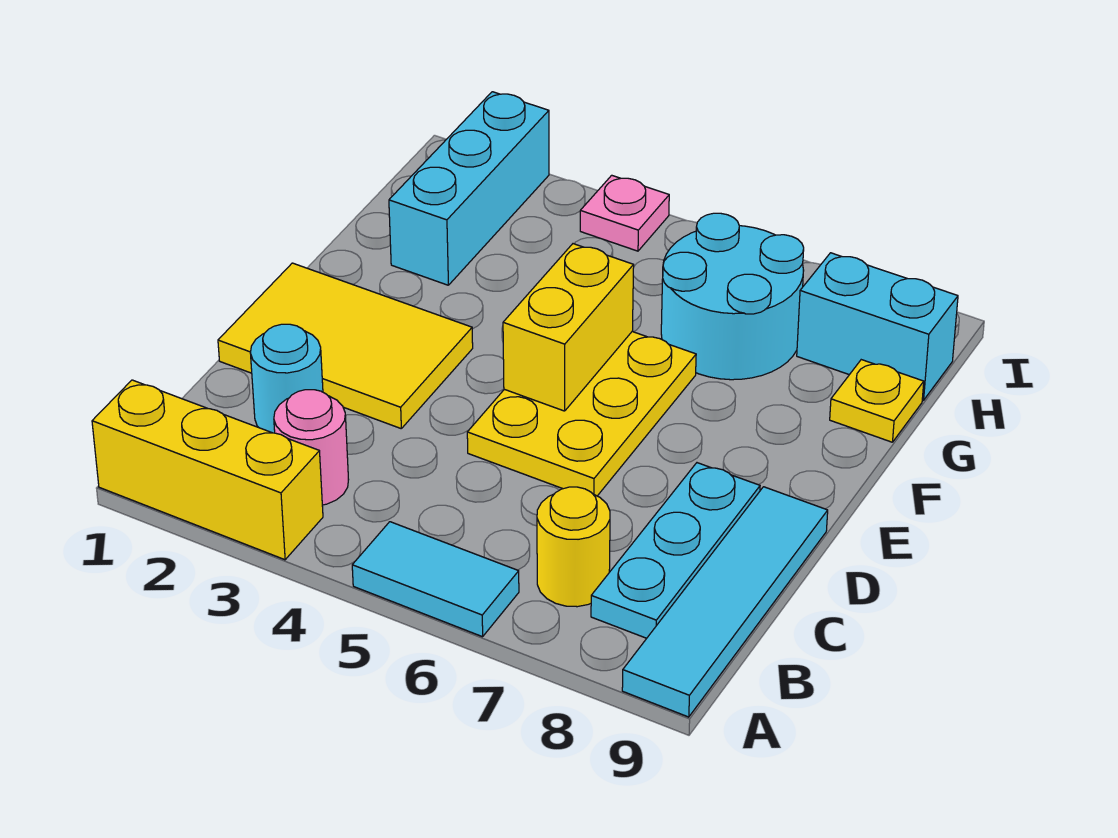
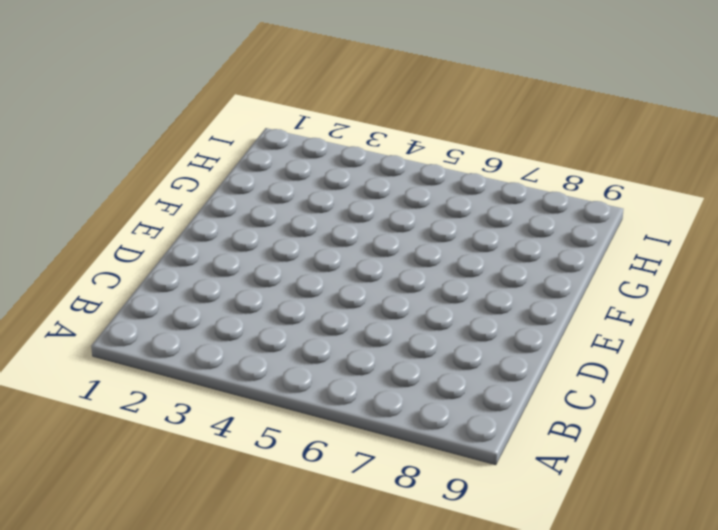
none -> yellow brick A1:A3 level 1
none -> cyan tile A5:A6 level 1
none -> cyan tile A9:D9 level 1

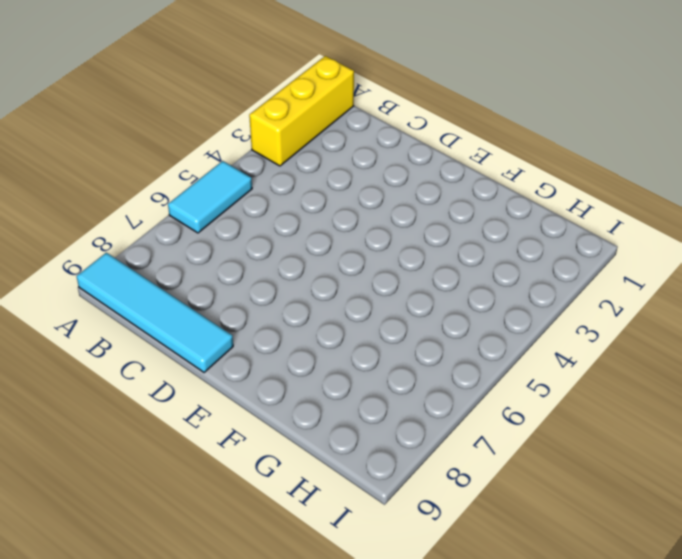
none -> pink round brick B3 level 1
none -> yellow round brick B7 level 1
none -> cyan plate B8:D8 level 1

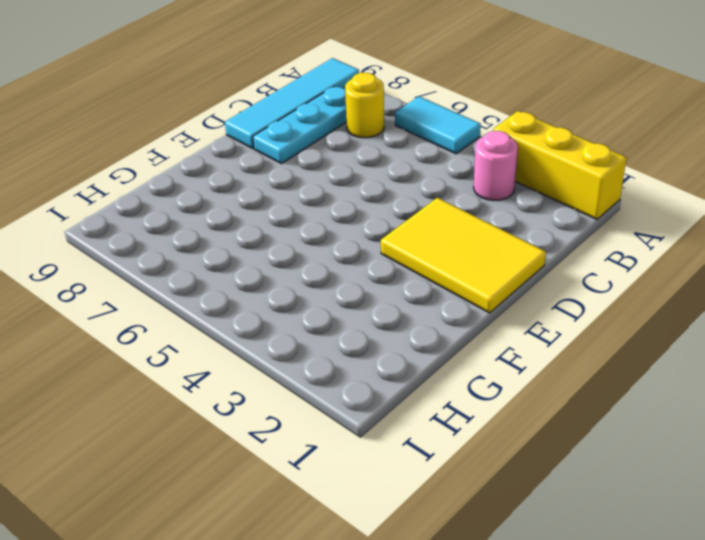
none -> cyan round brick C2 level 1
none -> yellow plate D5:F6 level 1
none -> cyan brick G2:I2 level 1

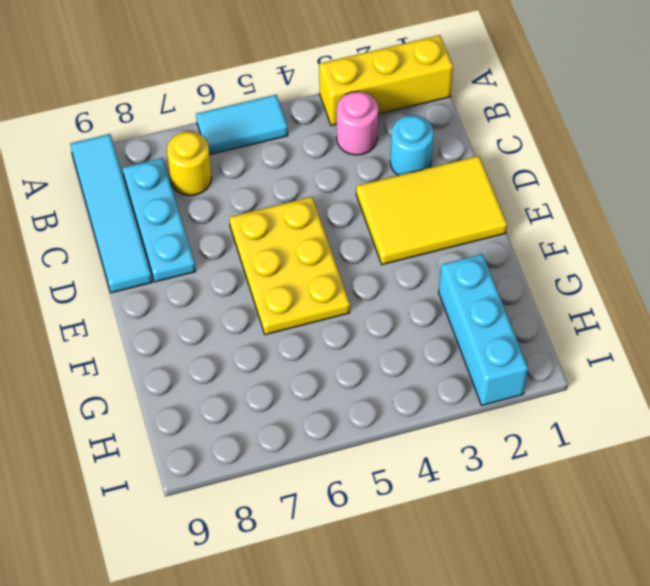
none -> cyan round brick G6:H7 level 1
none -> yellow plate G9 level 1
none -> cyan brick H8:H9 level 1

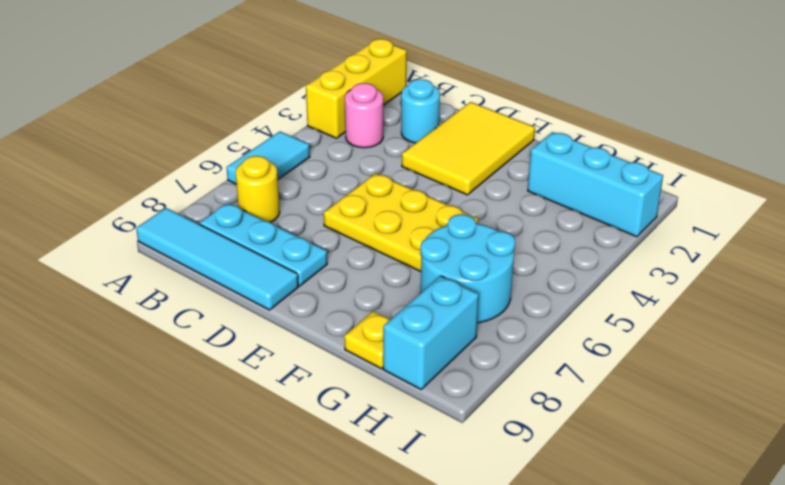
none -> pink plate I4 level 1
none -> yellow brick E5:F5 level 2

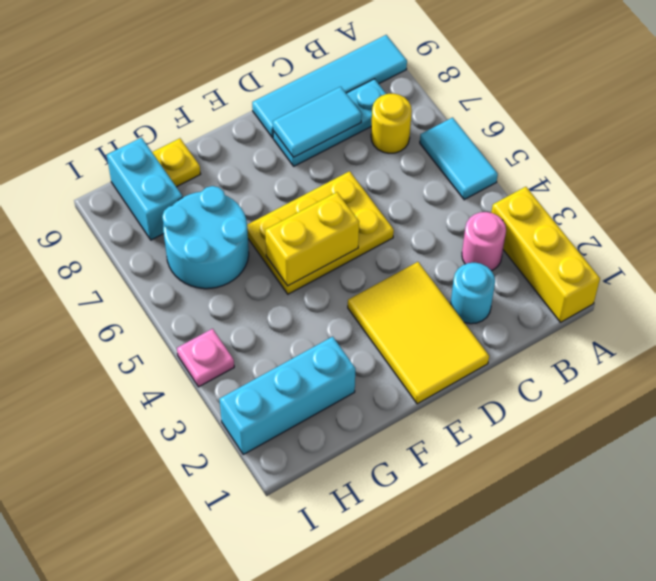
cyan tile C8:D8 level 2 -> none

